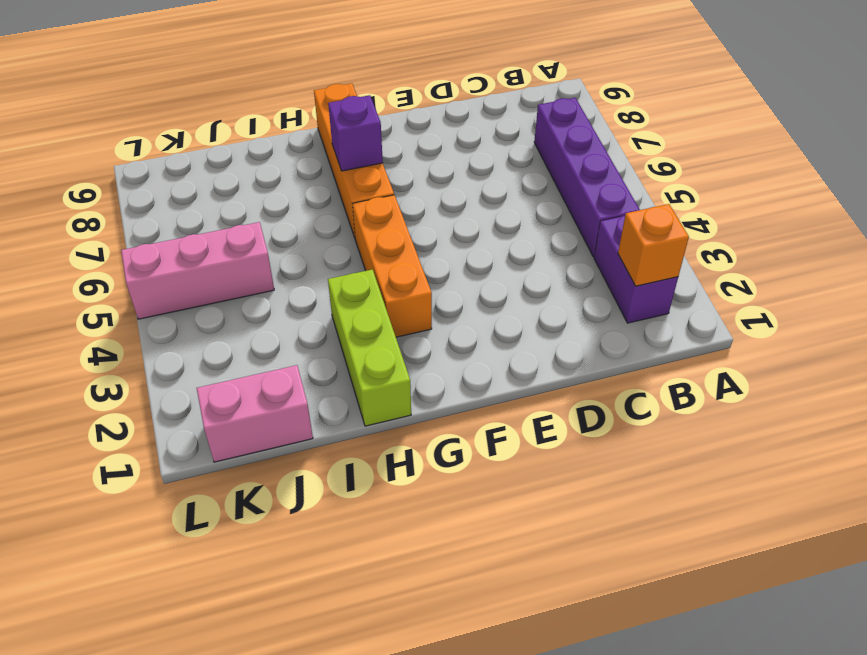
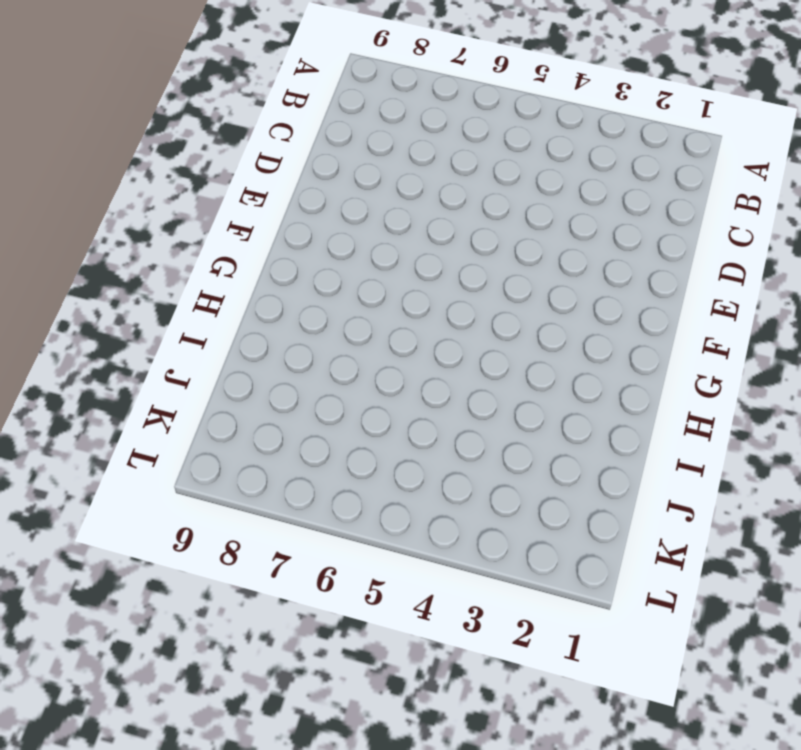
none -> purple brick B2:B3 level 1
none -> purple brick B4:B7 level 1

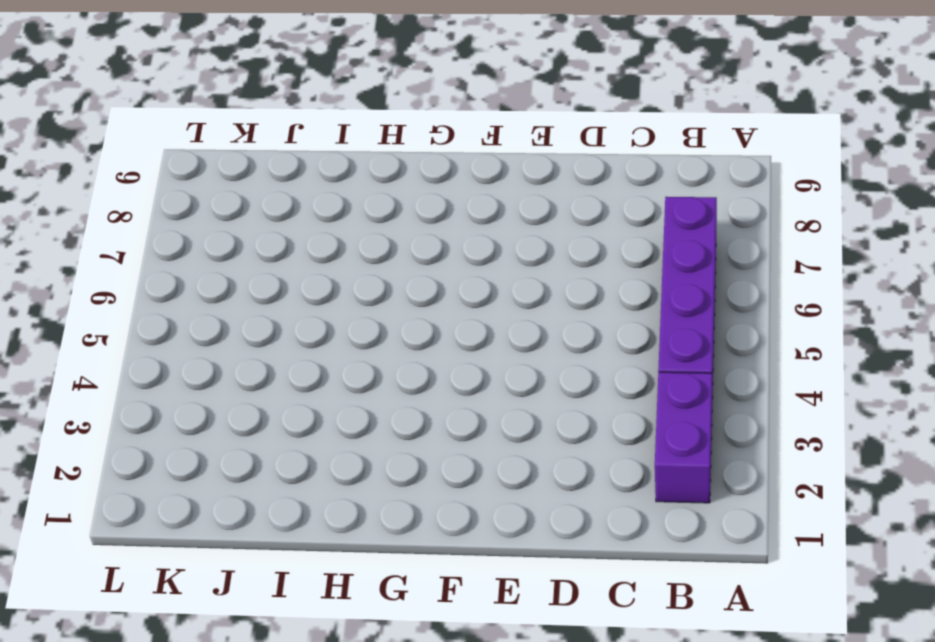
none -> orange brick G3:G5 level 1
none -> orange brick G6:G9 level 1

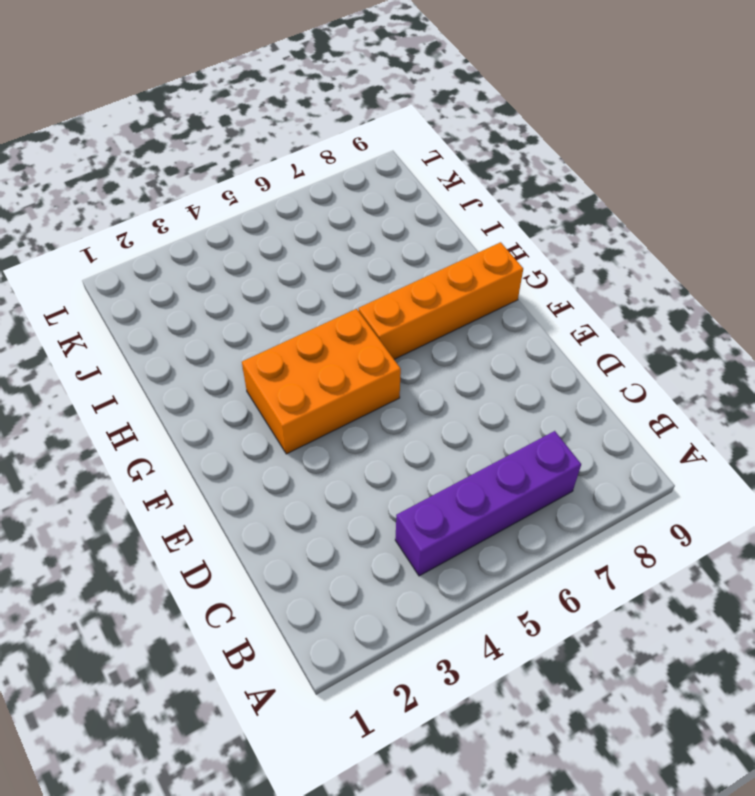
orange brick F3:G5 level 1 -> orange brick G3:G5 level 1
none -> purple brick B2:B3 level 1
none -> lime brick H1:H3 level 1

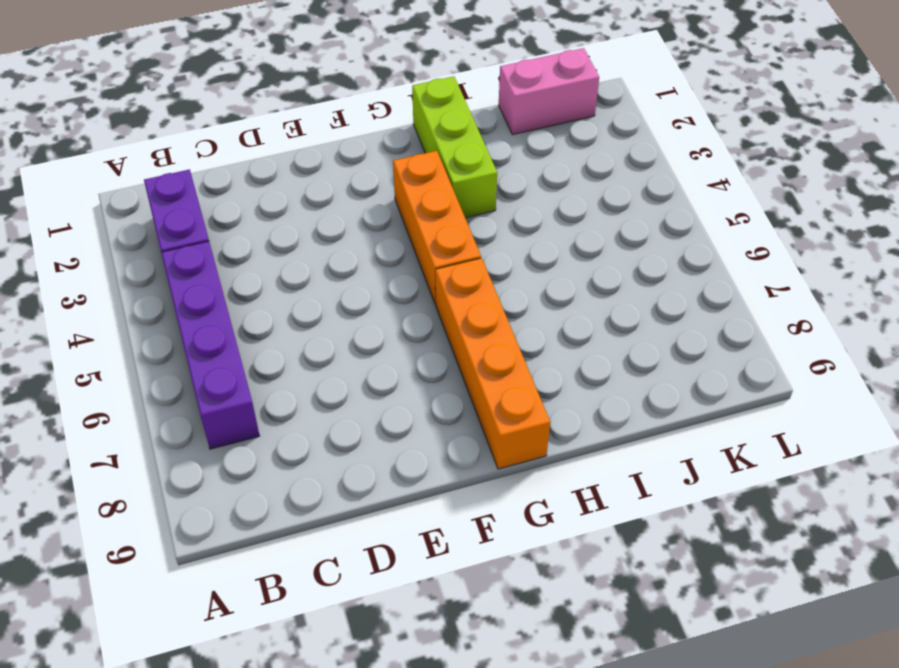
none -> pink brick J5:L5 level 1
none -> orange brick B2 level 2

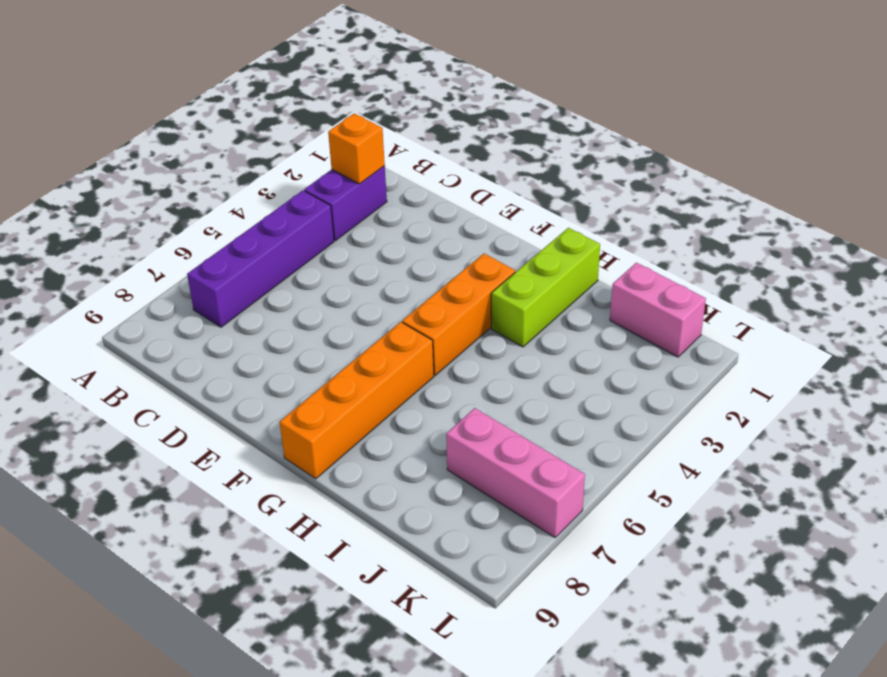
pink brick J7:L7 level 1 -> pink brick J5:L5 level 1
none -> purple brick G7 level 2

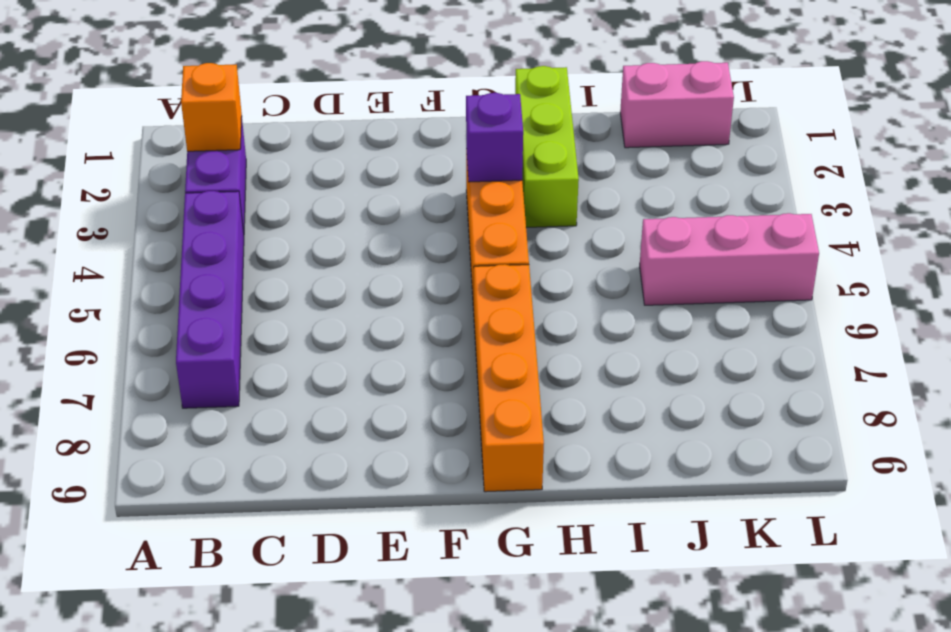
purple brick G3 level 2 -> purple brick G7 level 2

